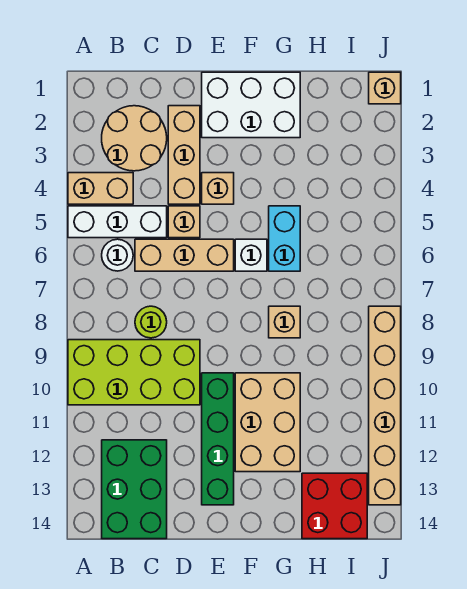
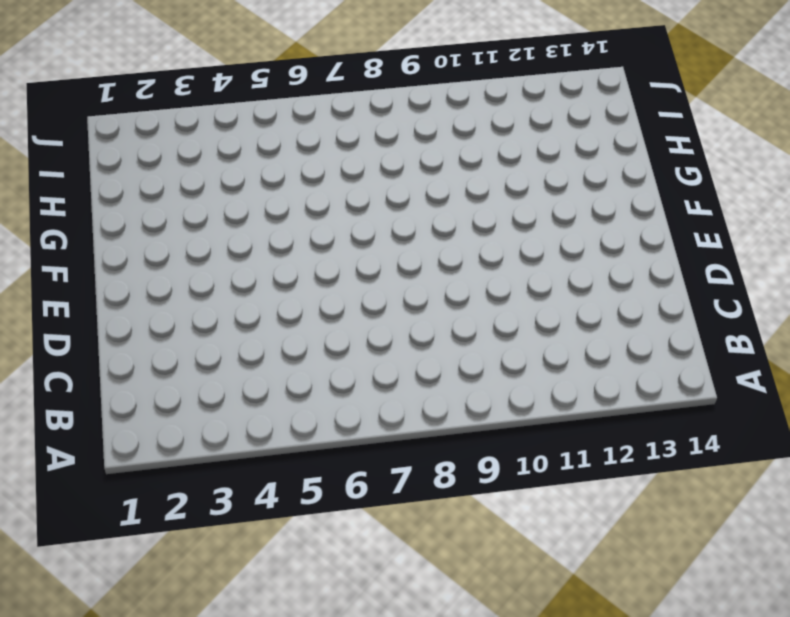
none -> tan brick A4:B4 level 1
none -> white brick A5:C5 level 1
none -> lime brick A9:D10 level 1

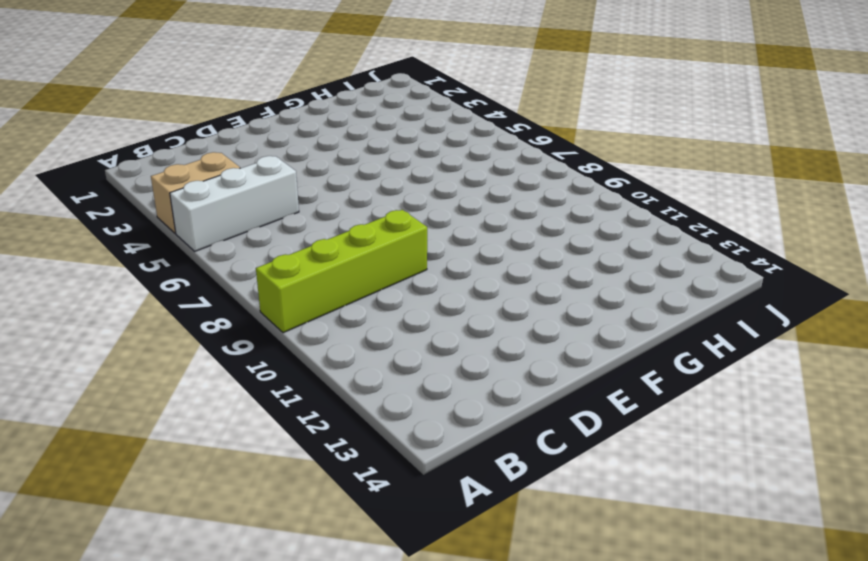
lime brick A9:D9 level 1 -> lime brick A9:D10 level 1
none -> tan round brick B2:C3 level 1
none -> white round brick B6 level 1
none -> green brick B12:C14 level 1

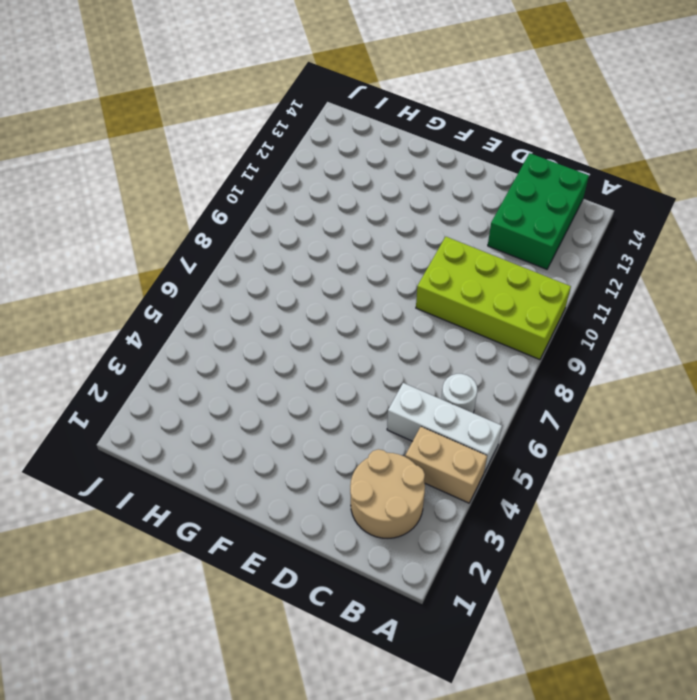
none -> tan brick C6:E6 level 1
none -> lime round brick C8 level 1
none -> tan brick D2:D4 level 1

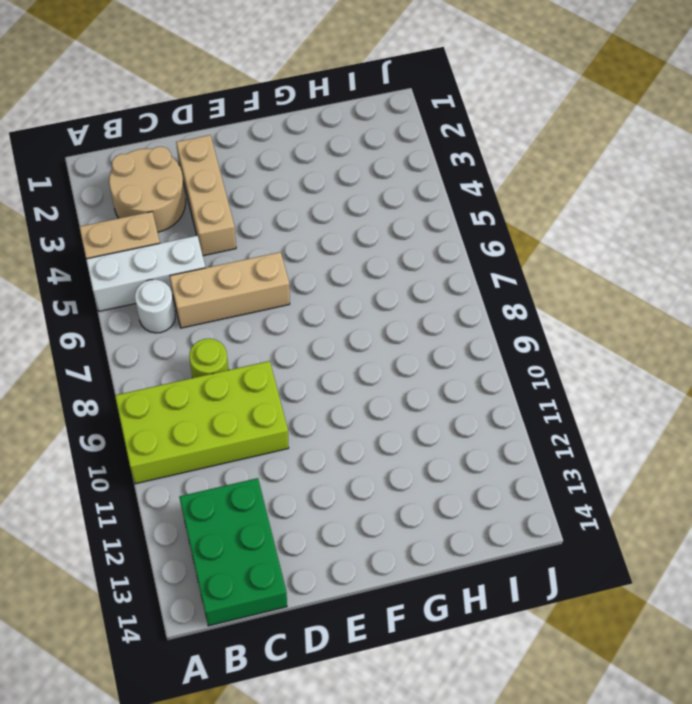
none -> tan brick D5 level 1
none -> white brick E1:G2 level 1
none -> tan brick E4 level 1

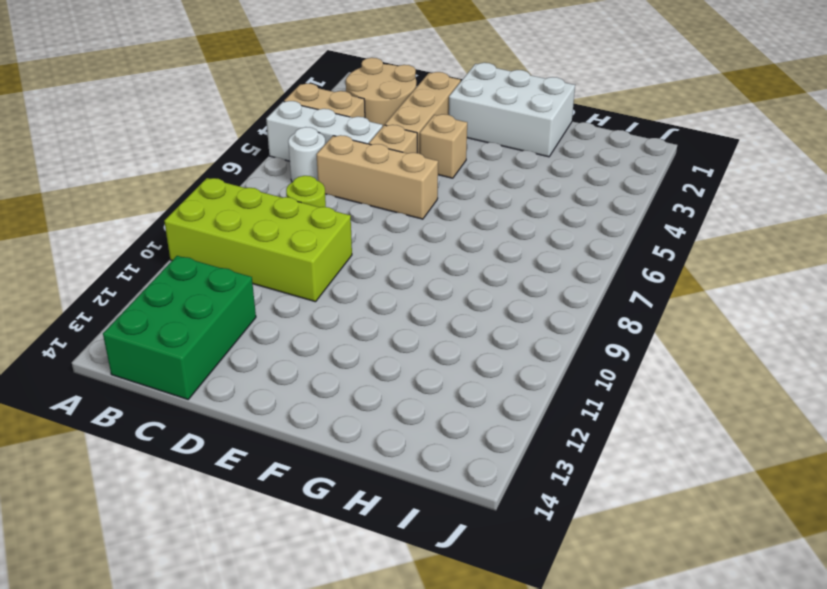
none -> green brick E10:E13 level 1
none -> white brick F6 level 1
none -> tan brick F10:G12 level 1

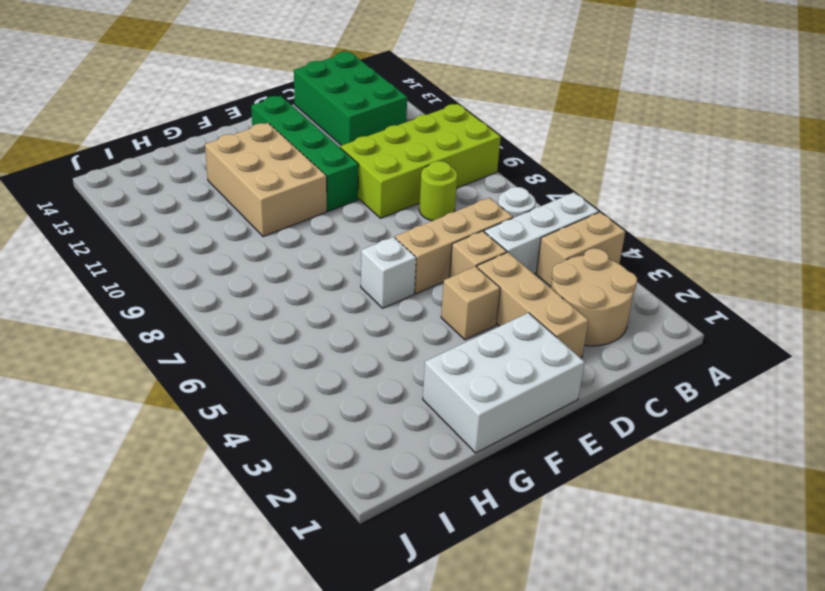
none -> cyan brick G5:G6 level 1
none -> tan brick G8 level 1
none -> red brick H13:I14 level 1

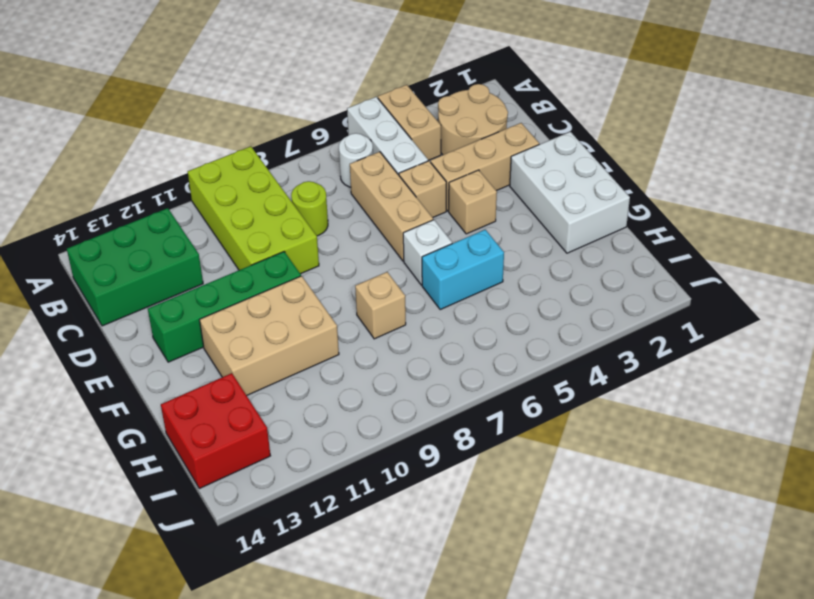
none -> tan brick J1 level 1
none -> tan brick J8:J13 level 1

